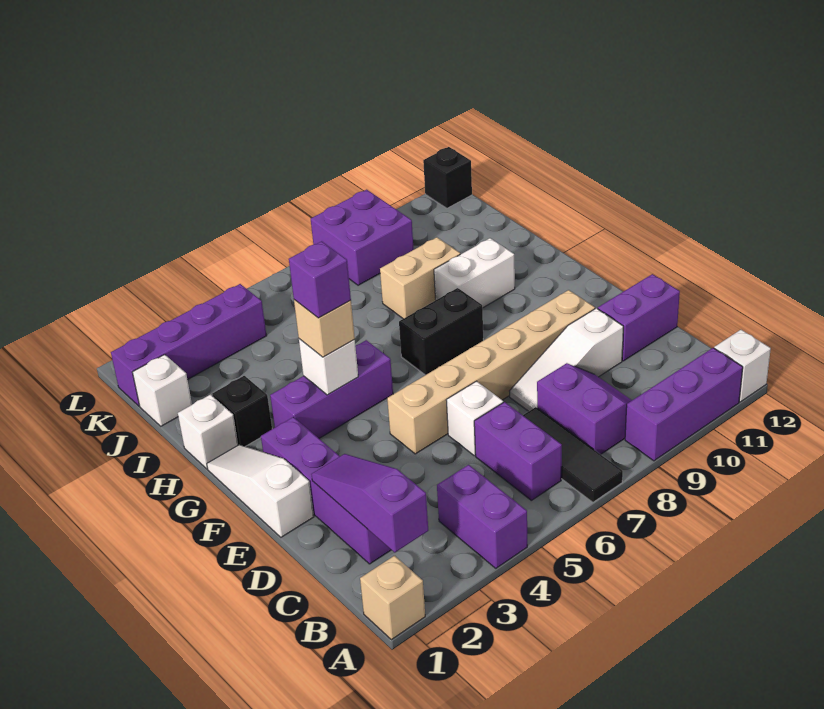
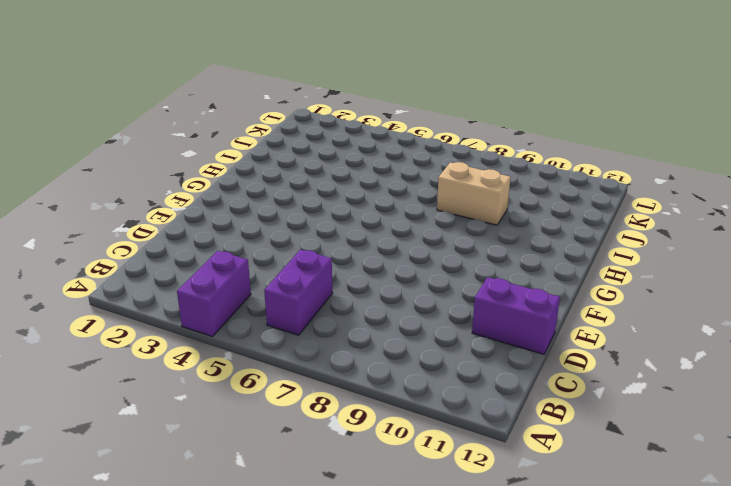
none -> tan brick A1 level 1
none -> black tile A7:C7 level 1
none -> purple brick A9:A11 level 1

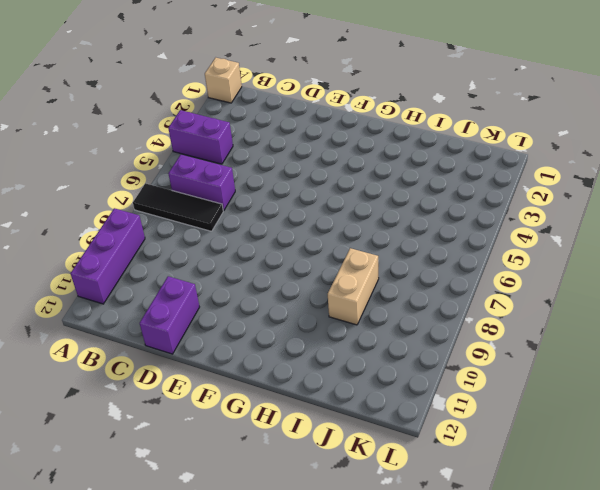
none -> white brick A12 level 1
none -> purple slope B8:C9 level 1 top 8
none -> purple brick C2:F2 level 1

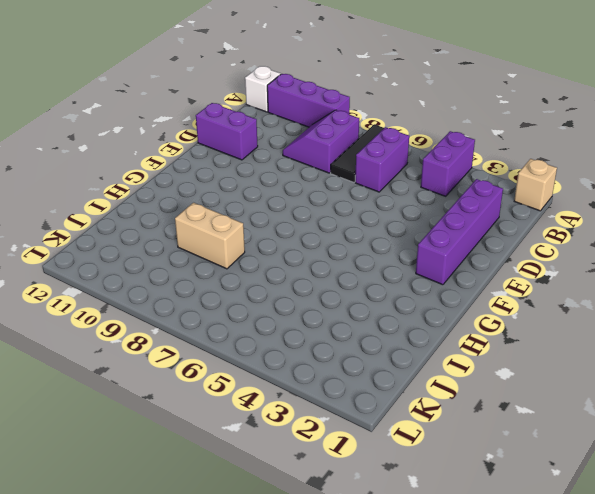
none -> white brick D6 level 1
none -> white slope D8:D10 level 1 top 10
none -> white slope E1:G1 level 1 top E

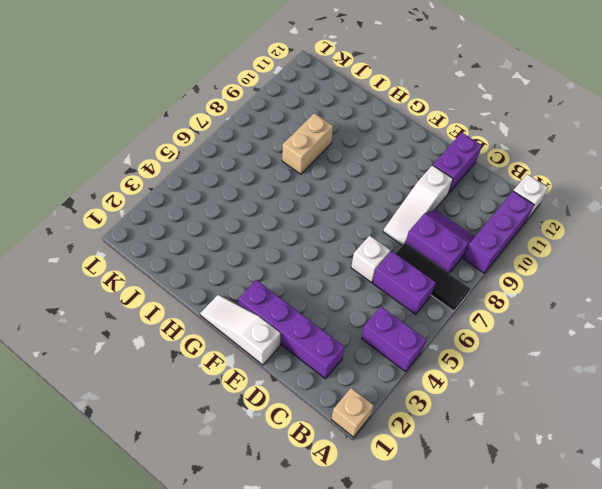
none -> tan brick E5:E10 level 1
none -> purple brick G3:G5 level 1
none -> black brick G7:G8 level 1

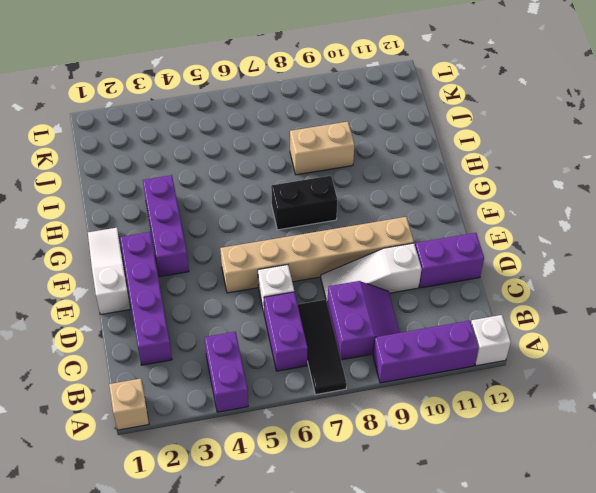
purple brick F3:H3 level 1 -> purple brick G3:G5 level 1
none -> white brick H1 level 1
none -> black brick H2 level 1
none -> white brick H9:H10 level 1

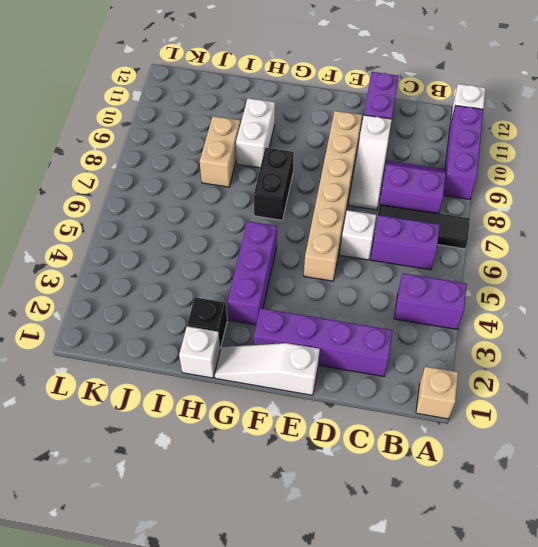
none -> white brick J1 level 1
none -> purple brick K1:K4 level 1
none -> purple brick K8:L9 level 1

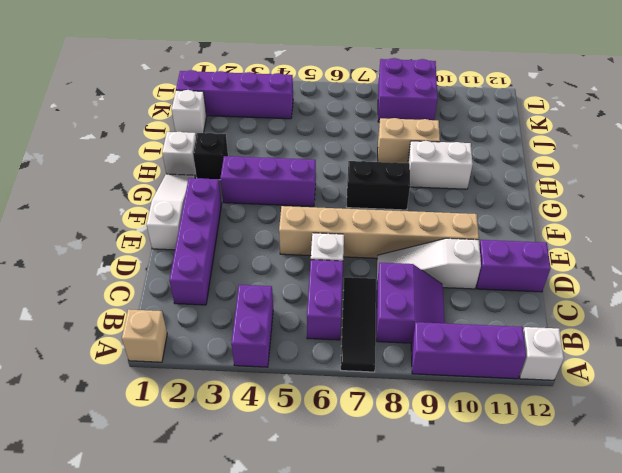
none -> black brick L12 level 1
none -> purple slope B2:D2 level 2 top B
none -> white brick G4 level 2

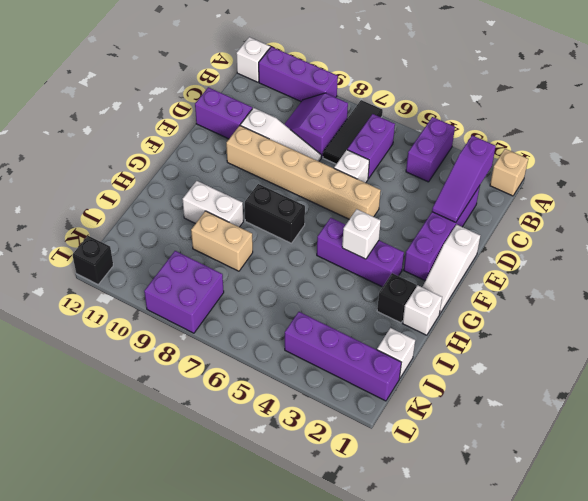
none -> tan brick G4 level 3
none -> purple brick G4 level 4

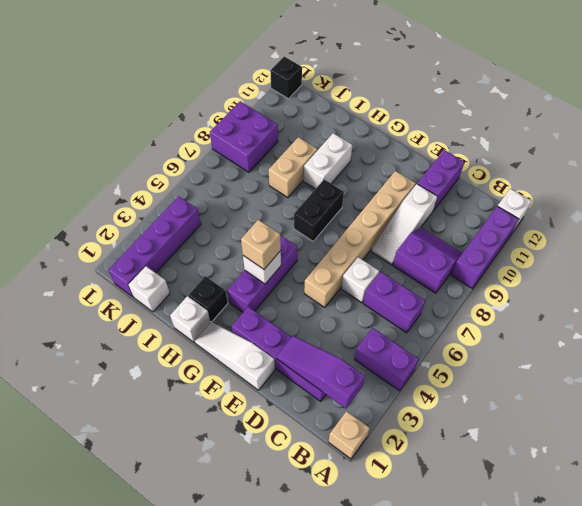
none -> black tile A7:C7 level 1
none -> purple brick G4 level 4

